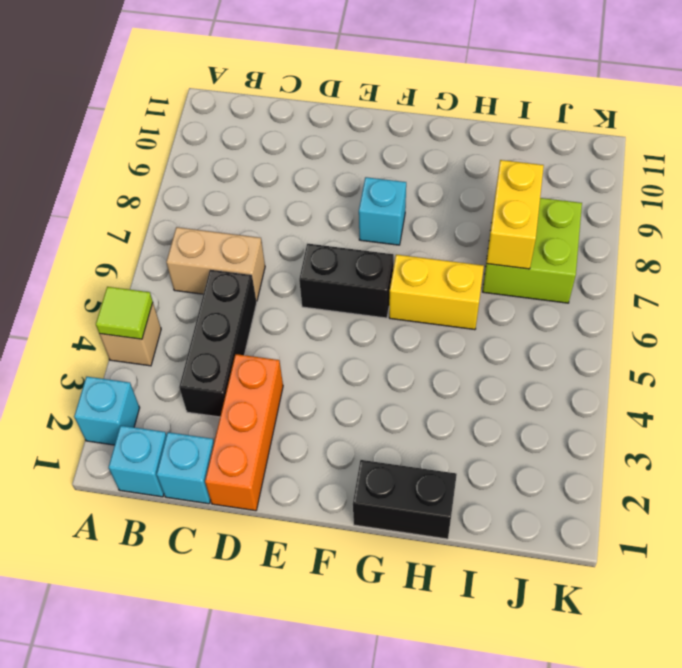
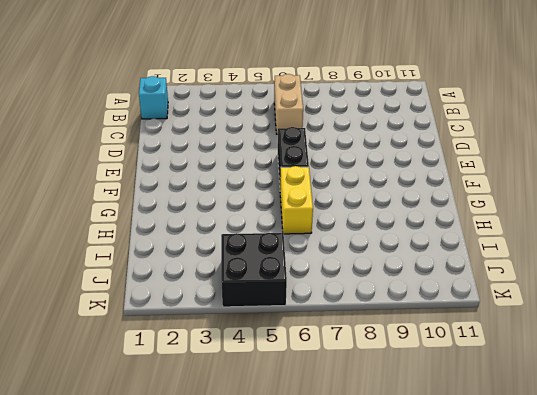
black brick J4:K5 level 1 -> none
none -> cyan brick A2 level 1
none -> tan brick A4 level 1
none -> cyan brick C1 level 1

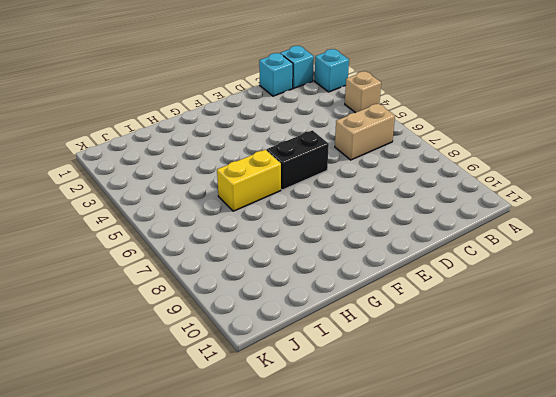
none -> black brick C3:C5 level 1
none -> orange brick D1:D3 level 1
none -> cyan brick F8 level 1

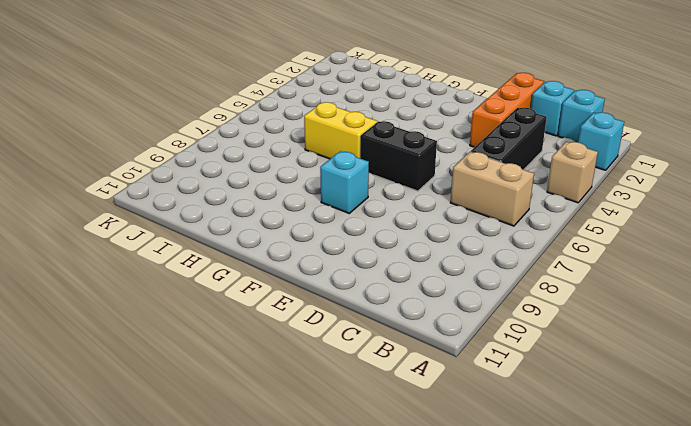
none -> black brick G1:H1 level 1
none -> lime brick I7:J8 level 1
none -> lime tile A4 level 2

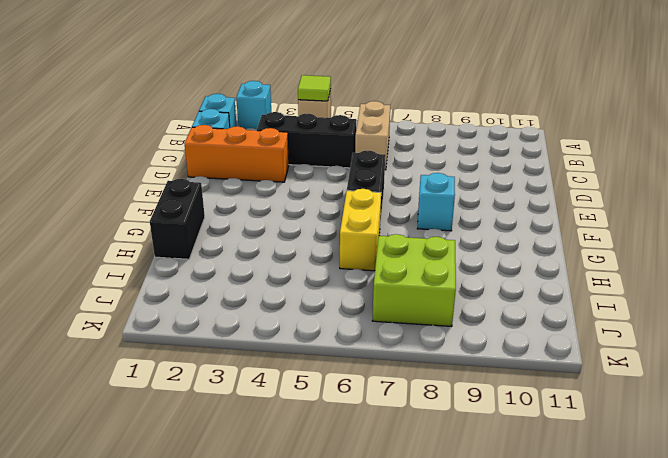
none -> yellow brick I7:I8 level 2

